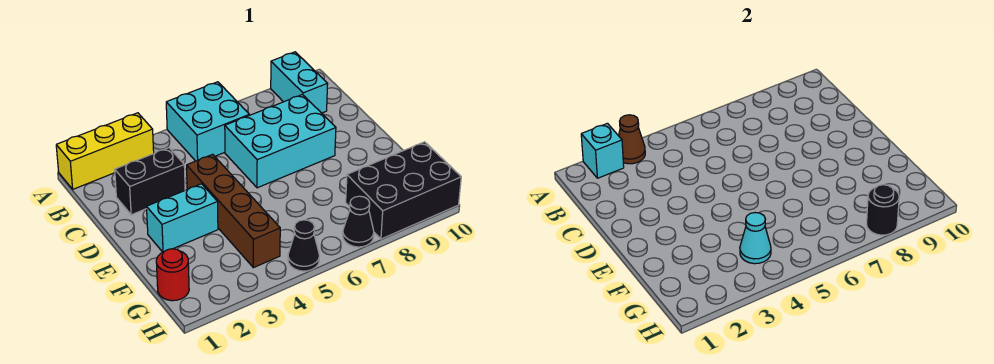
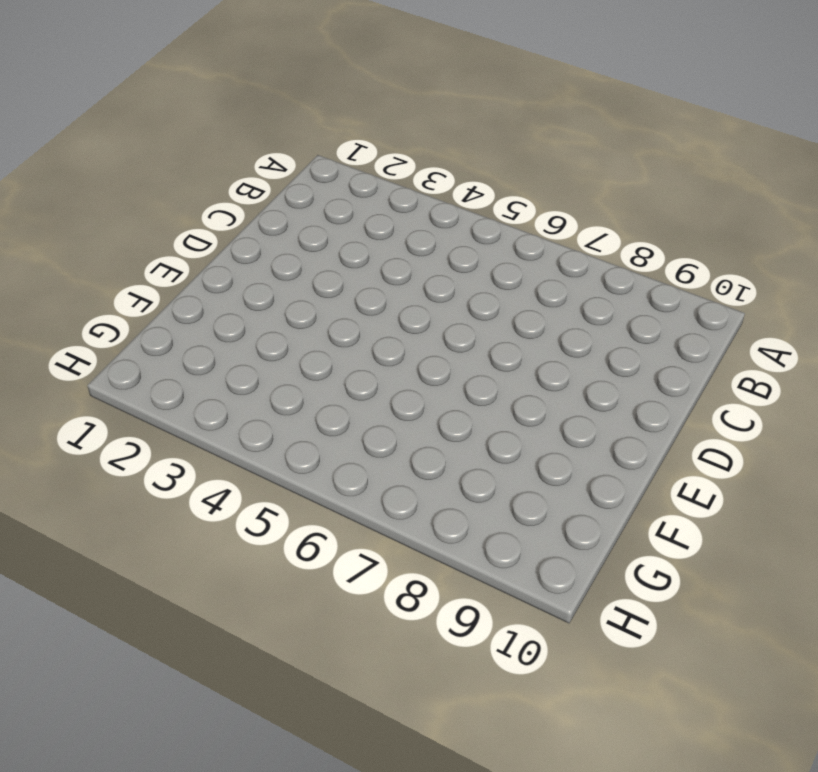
none -> yellow brick A1:A3 level 1
none -> cyan brick A5:B6 level 1
none -> cyan brick A9:B9 level 1

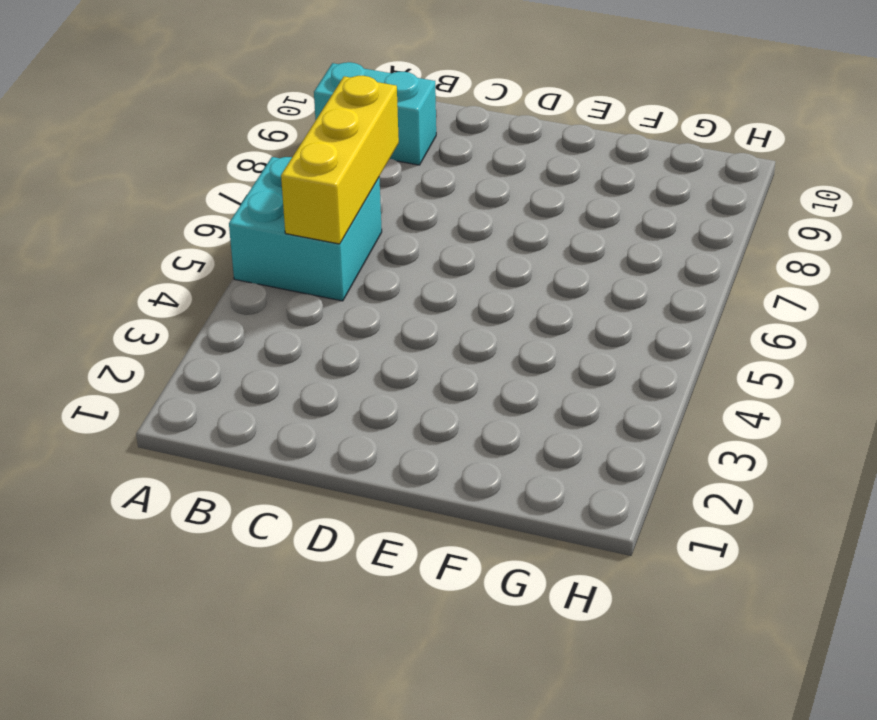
yellow brick B5:B7 level 2 -> yellow brick A1:A3 level 1
none -> black brick C2:C3 level 1
none -> cyan brick C6:D8 level 1
none -> brown brick D4:G4 level 1

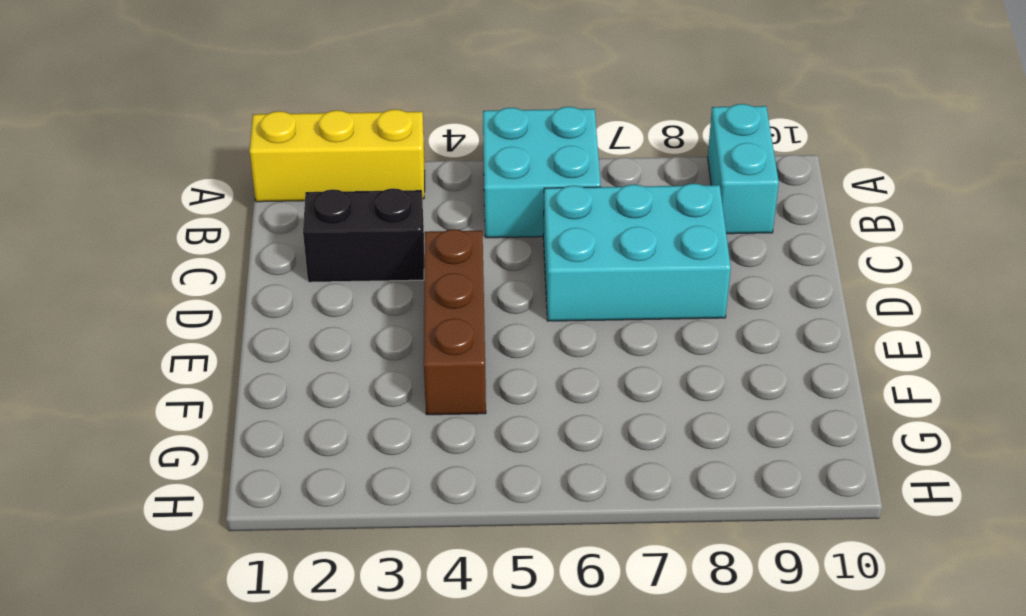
brown brick D4:F4 level 1 -> brown brick D4:G4 level 1
none -> cyan brick E2:E3 level 1
none -> red round brick G1 level 1
none -> black brick G8:H10 level 1

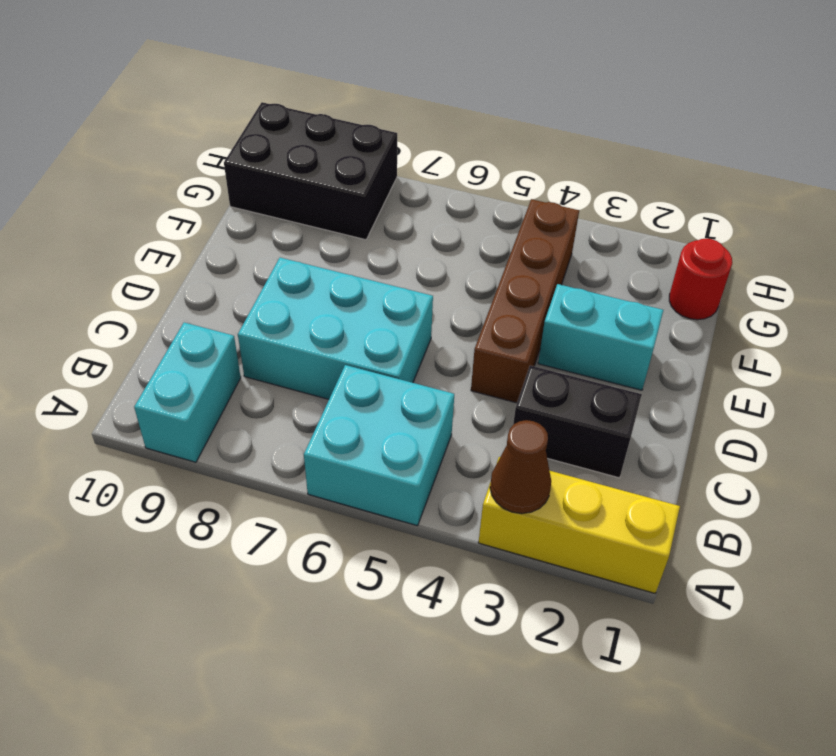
none -> black cone H5 level 1
none -> black cone H7 level 1
none -> cyan brick A2 level 2

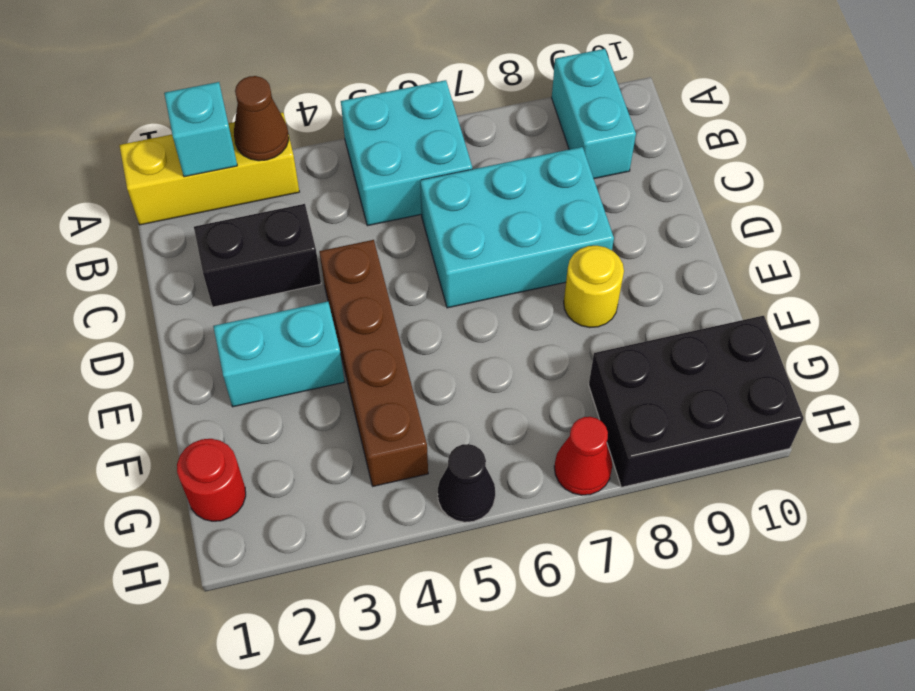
yellow round brick E8 level 1 -> none
red cone H7 level 1 -> black cone H7 level 1
none -> cyan cone G4 level 2
none -> black round brick H8 level 2

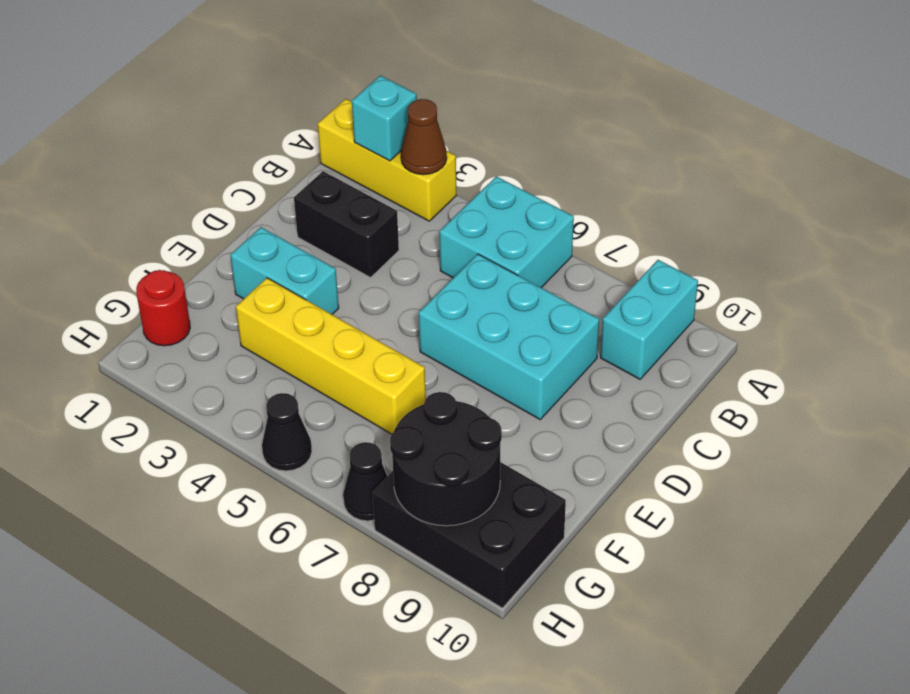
yellow brick F3:F6 level 1 -> brown brick D4:G4 level 1
black round brick G8:H9 level 2 -> black round brick H8 level 2
none -> cyan cone G4 level 2

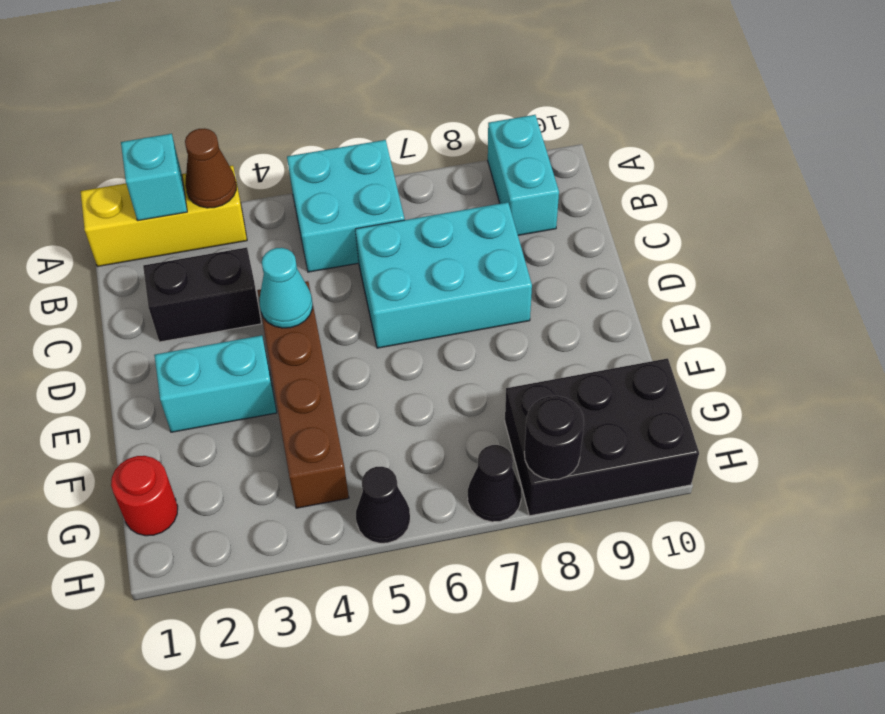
cyan cone D4 level 2 -> cyan cone G4 level 2

